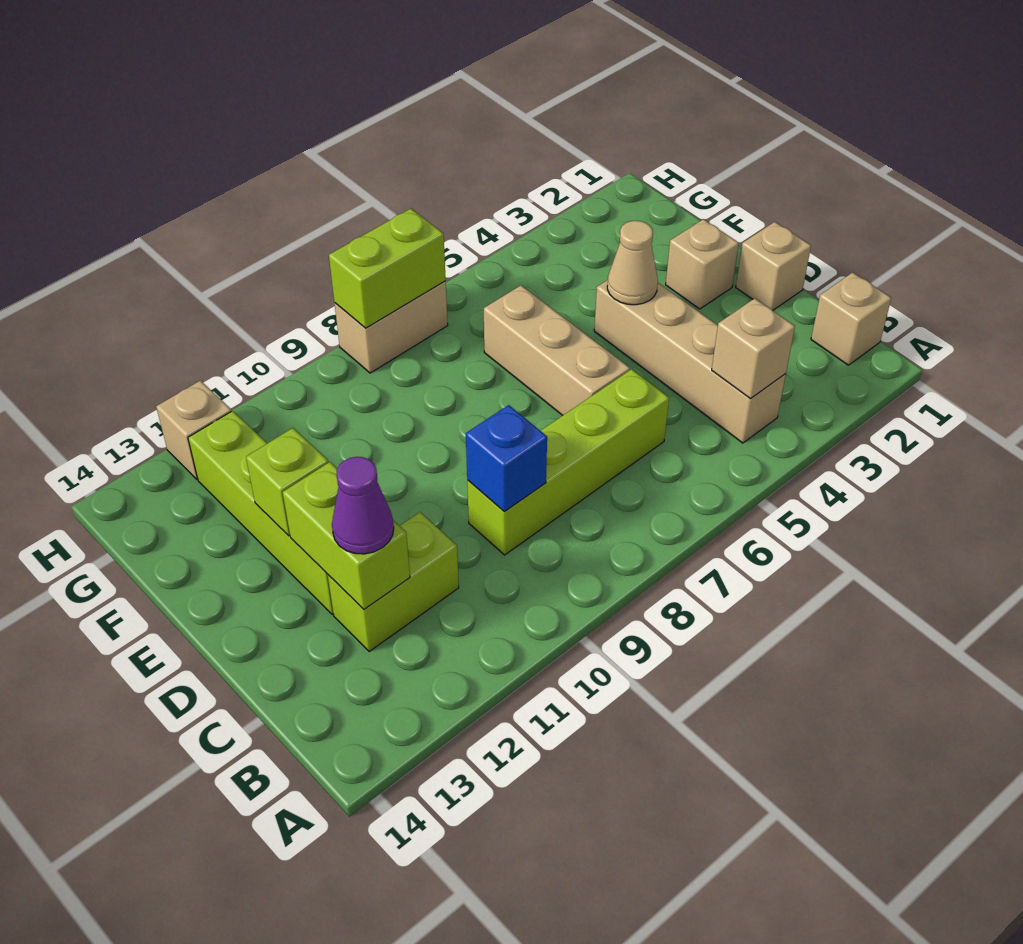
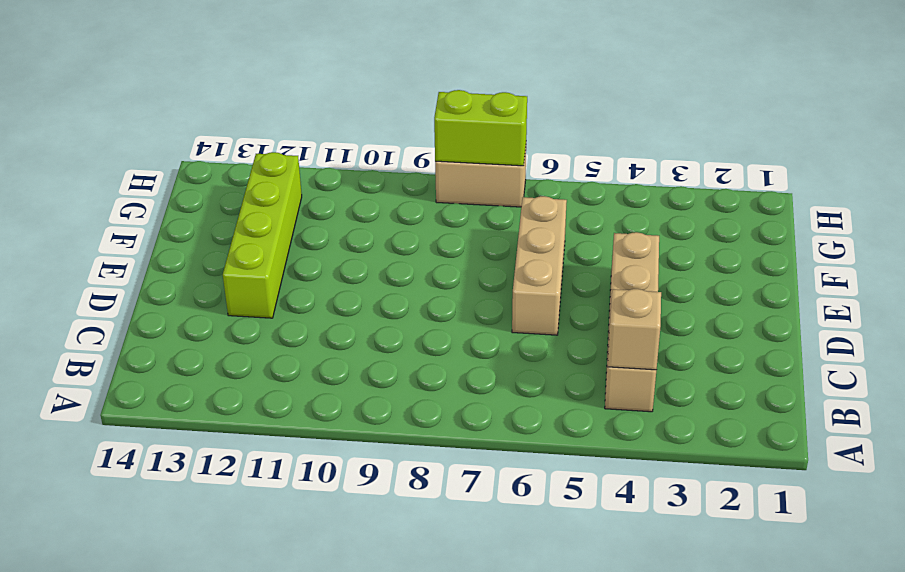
none -> tan brick B1 level 1
none -> lime brick C6:C9 level 1
none -> lime brick C11:C12 level 1

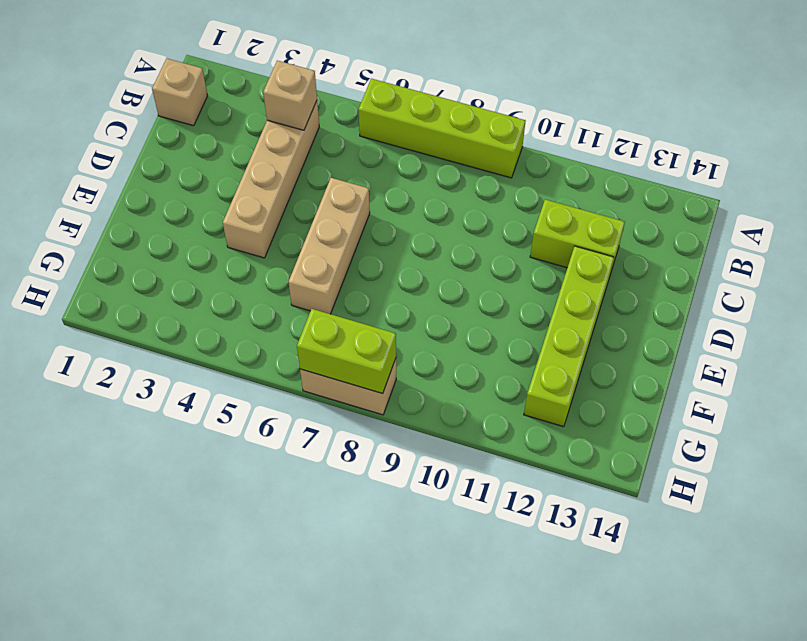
lime brick A6:A9 level 1 -> lime brick C6:C9 level 1
none -> tan brick D1 level 1
none -> tan brick E2 level 1
none -> tan brick H12 level 1

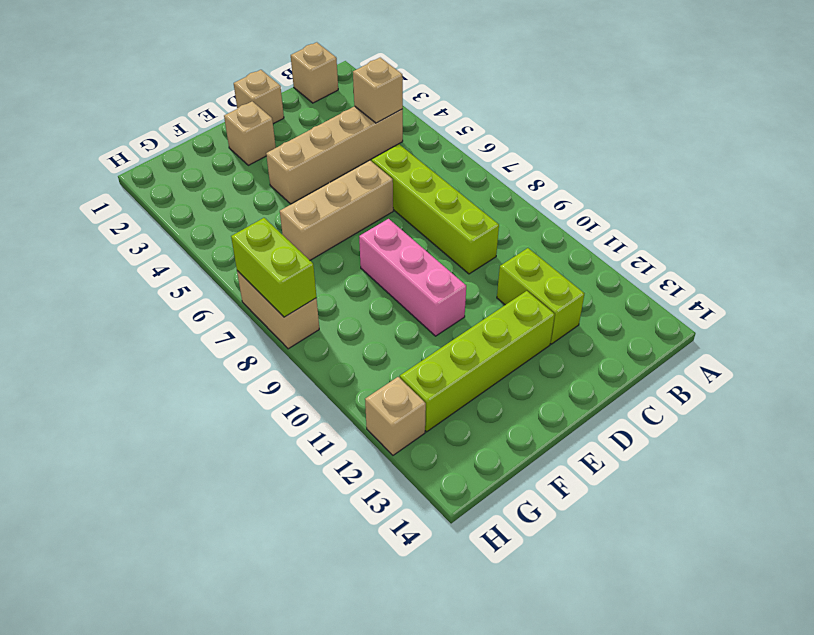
pink brick E8:E10 level 1 -> none
none -> blue brick C9 level 2
none -> lime brick C12:D12 level 2
none -> tan cone E4 level 2

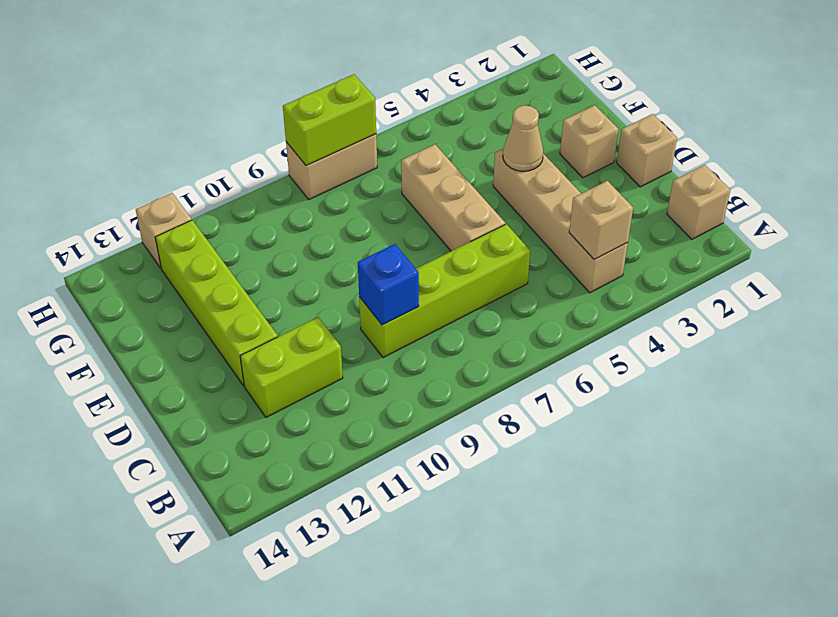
none -> lime brick C12:D12 level 2
none -> lime brick E12 level 2
none -> purple cone C12 level 3

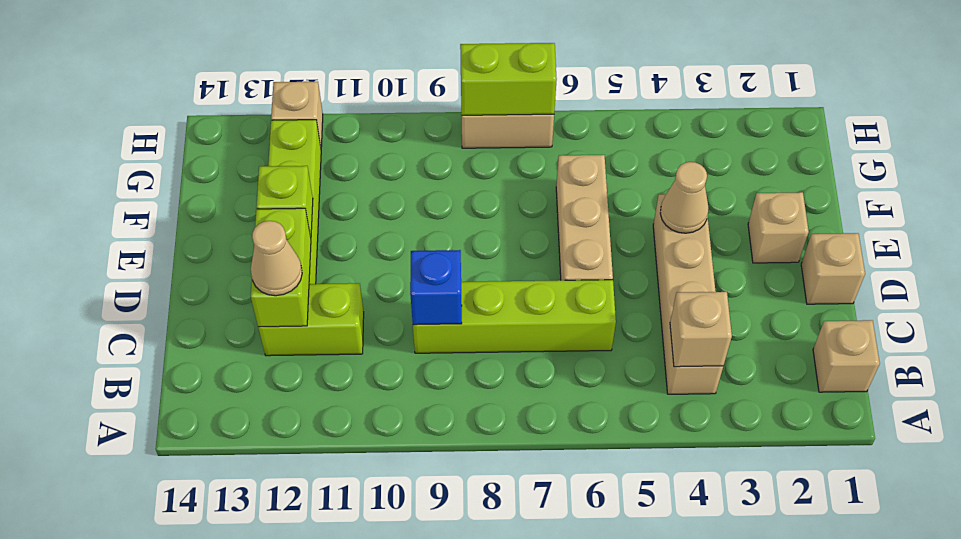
tan cone C12 level 3 -> purple cone C12 level 3

